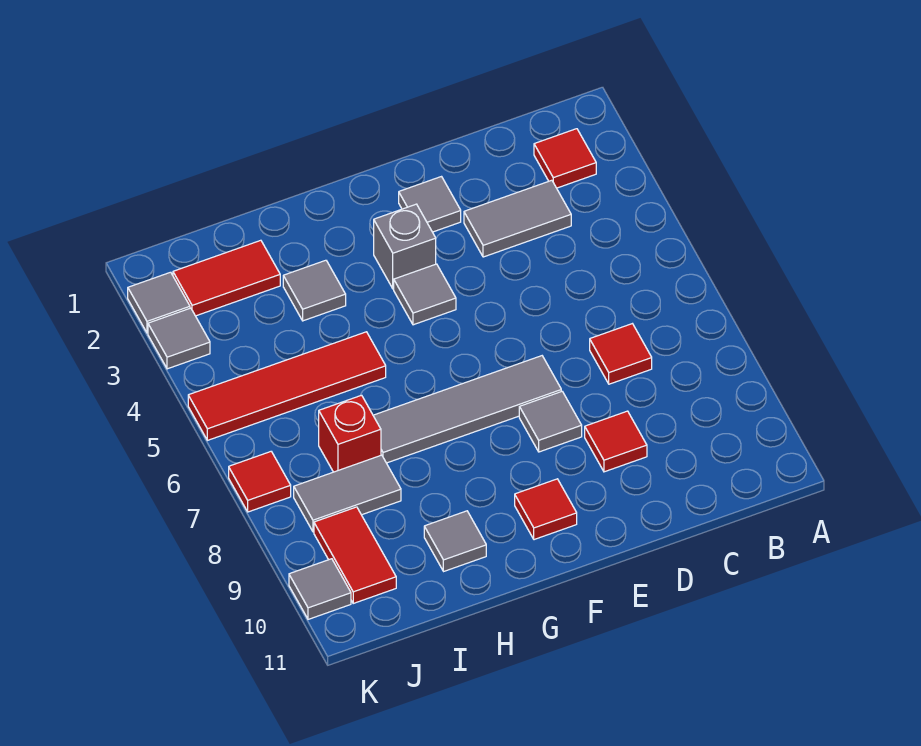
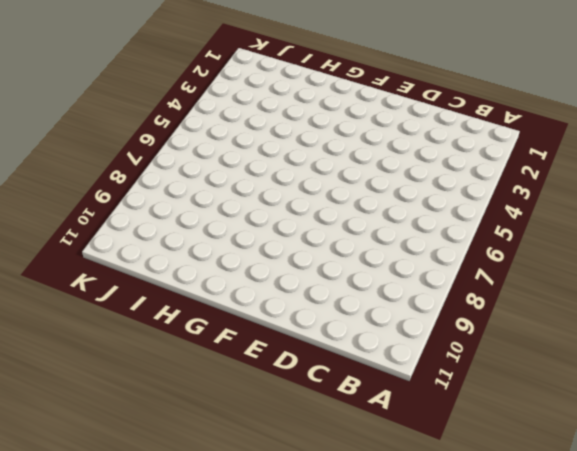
none -> red tile B2 level 1
none -> grey tile C3:D3 level 1
none -> red tile C7 level 1

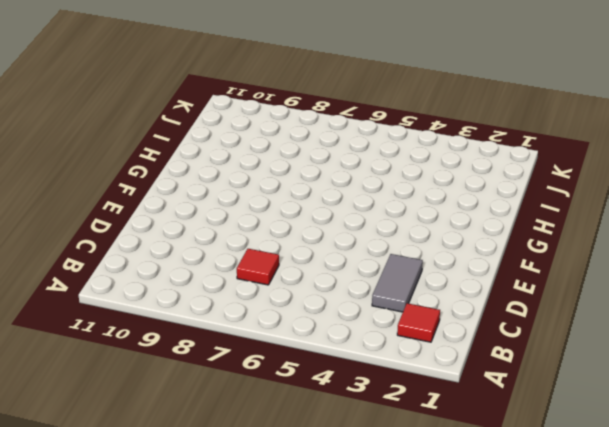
none -> red tile D9 level 1
none -> grey tile E2 level 1
none -> grey tile E7:H7 level 1

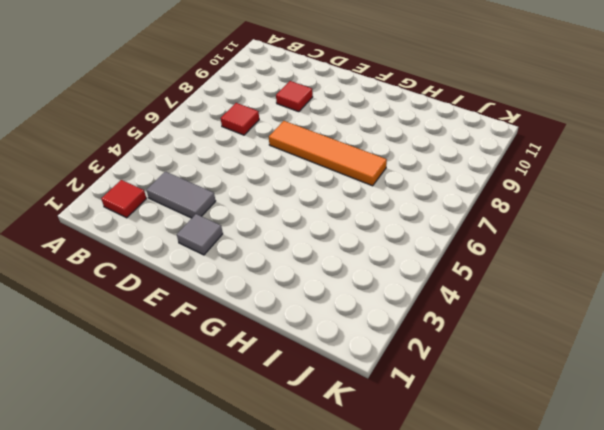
orange tile E7:H7 level 1 -> grey tile E7:H7 level 1
none -> grey tile E8 level 1
none -> grey brick F3 level 1
none -> grey tile F4 level 1

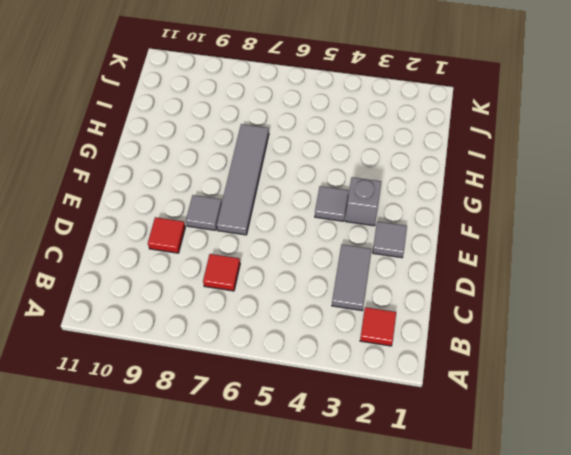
none -> red tile F10 level 1
none -> grey tile H3 level 1
none -> red tile H5:K5 level 1

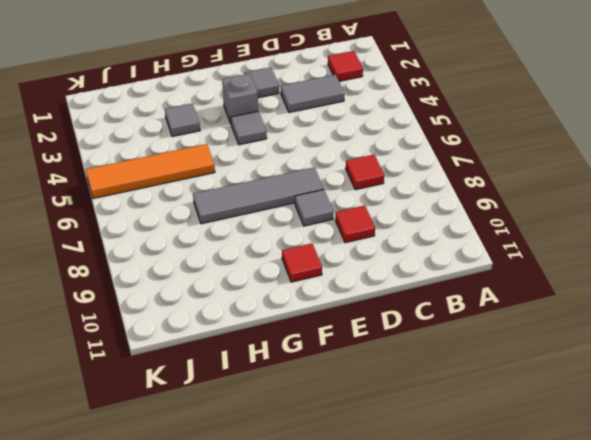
orange tile H5:K5 level 1 -> red tile H5:K5 level 1
none -> grey tile H10 level 1
none -> red tile I2:J2 level 1
none -> red brick I7 level 1

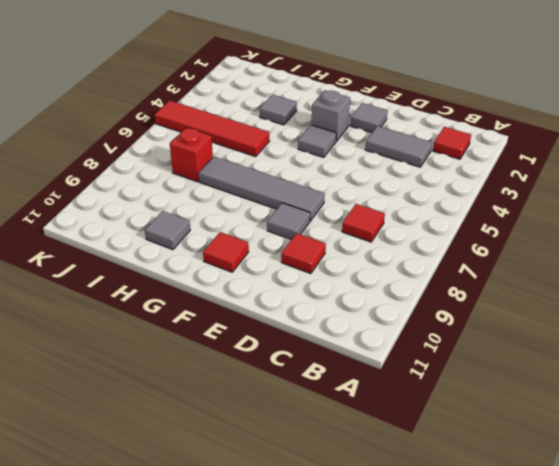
none -> red tile I2:J2 level 1
none -> grey tile I8:J8 level 1
none -> red tile J9:J10 level 1

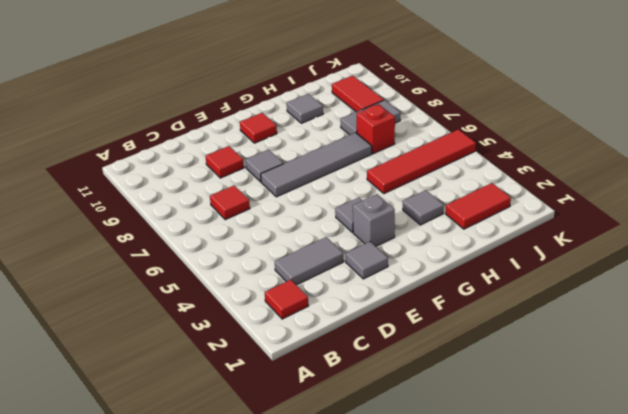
none -> grey tile K2 level 1
none -> grey tile K3 level 1
none -> red tile K7 level 1

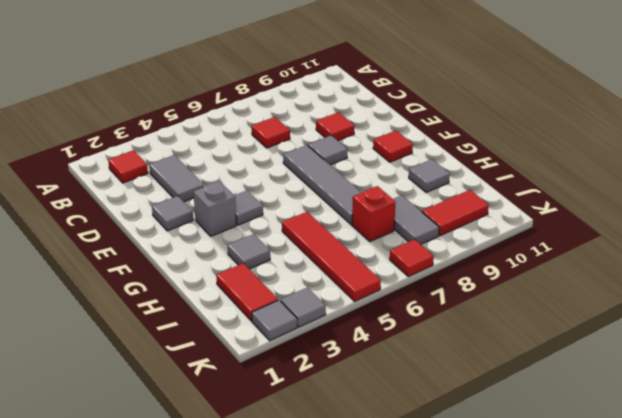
none -> grey tile K10 level 1

